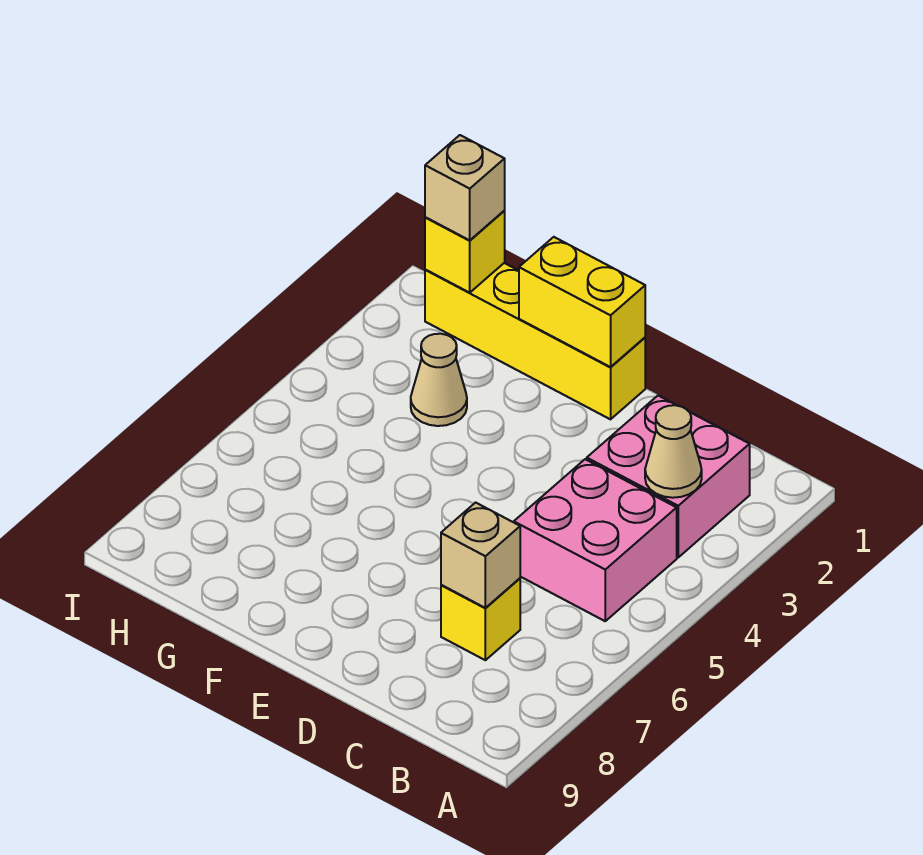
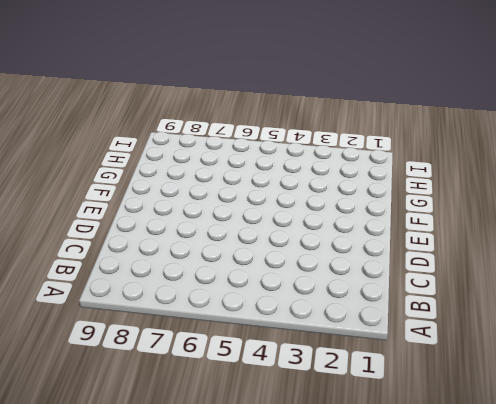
none -> pink brick B2:C3 level 1
none -> pink brick B4:C5 level 1

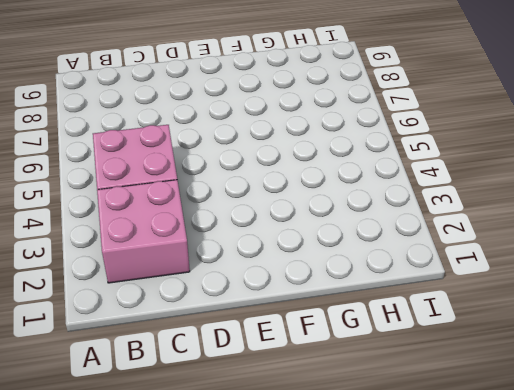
none -> yellow brick C7 level 1
none -> yellow brick E1:H1 level 1

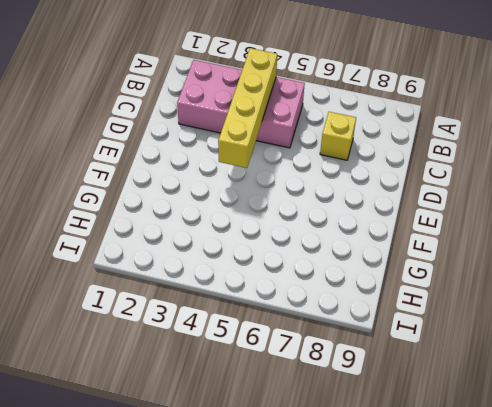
yellow brick B4:E4 level 2 -> yellow brick E1:H1 level 1
none -> tan cone G3 level 1
none -> tan cone B3 level 2

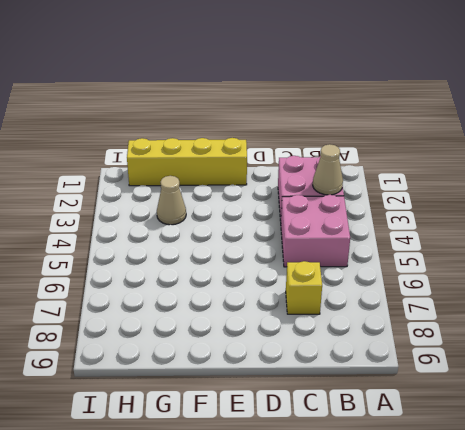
none -> tan brick C7 level 2
none -> yellow brick E1:F1 level 2

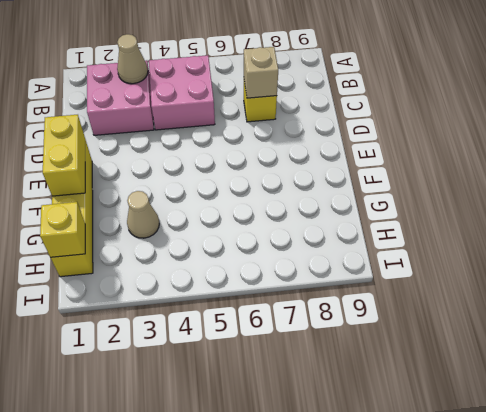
none -> tan brick H1 level 3

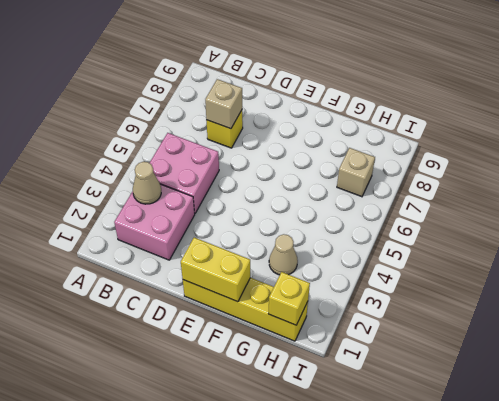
tan brick H7 level 1 -> tan brick H1 level 3

